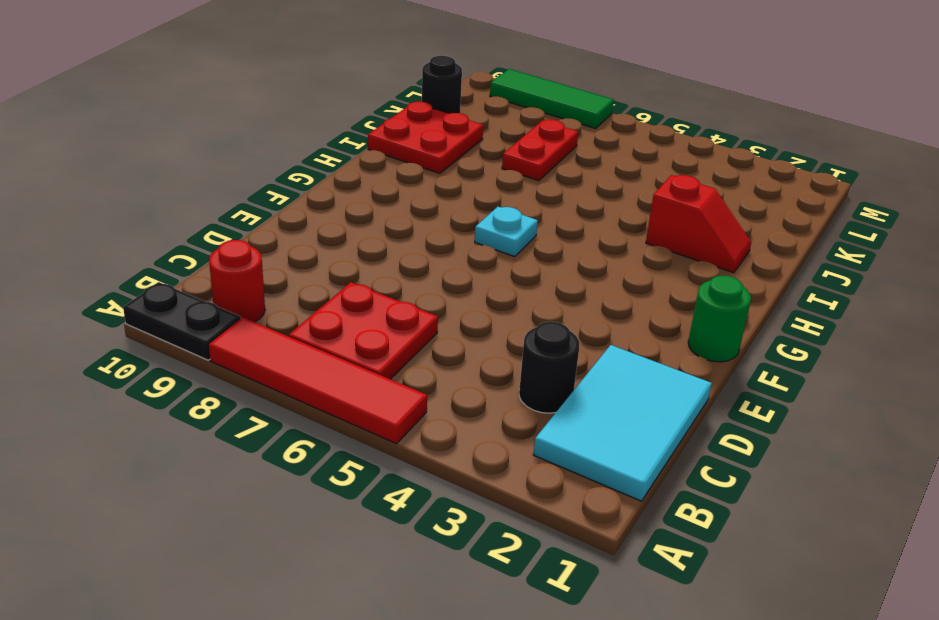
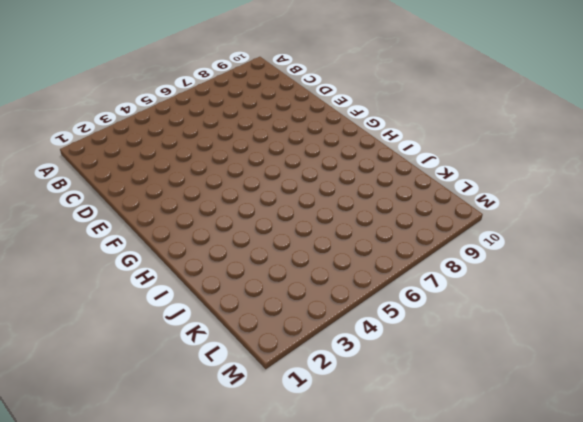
none -> red tile A5:A8 level 1
none -> black plate A9:A10 level 1
none -> cyan tile B1:D2 level 1

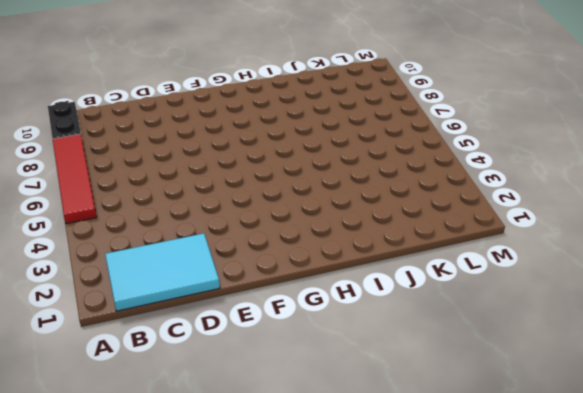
none -> red plate B6:C7 level 1
none -> red round brick B9 level 1
none -> black round brick C3 level 1

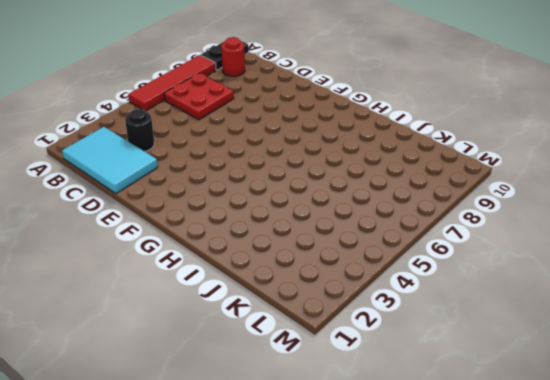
none -> green round brick F1 level 1
none -> cyan plate G6 level 1
none -> red slope I2:I3 level 1 top 3

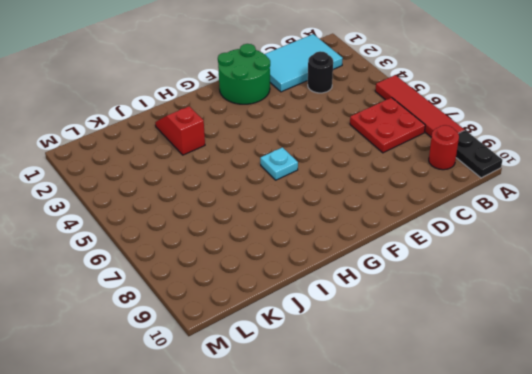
green round brick E1:F2 level 1 -> green round brick F1 level 1
none -> red plate I9:J10 level 1
none -> red plate J7:K7 level 1
none -> black round brick K10 level 1

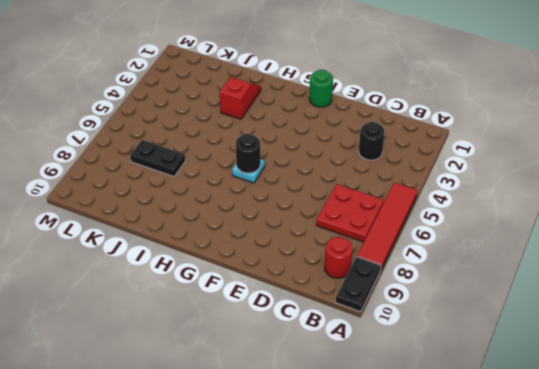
black round brick G6 level 2 -> black round brick K10 level 1
black plate J7:K7 level 1 -> red plate J7:K7 level 1
none -> cyan tile B1:D2 level 1
none -> red plate I9:J10 level 1
none -> green tile M7:M9 level 1

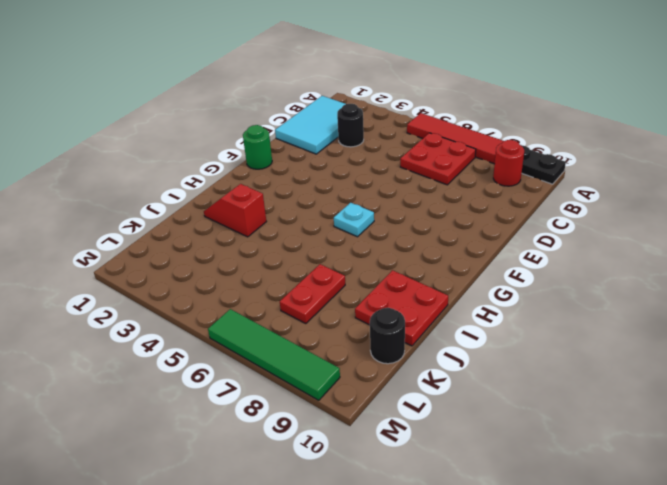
green tile M6:M9 level 1 -> green tile M7:M9 level 1

